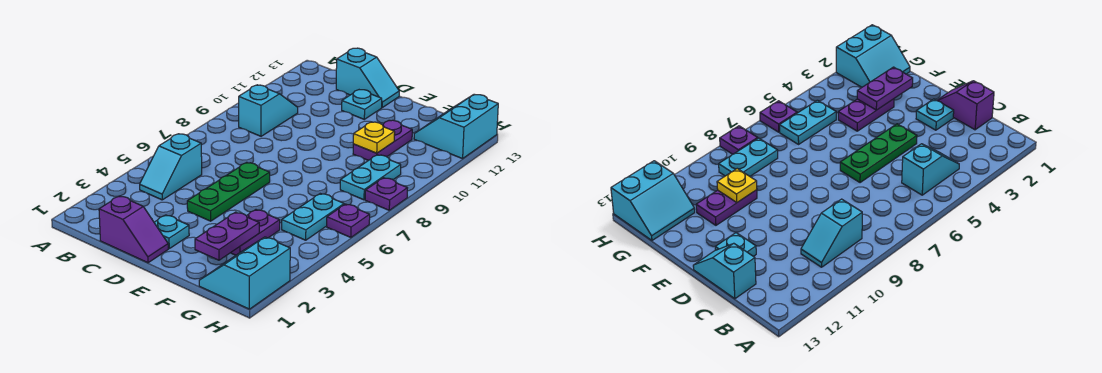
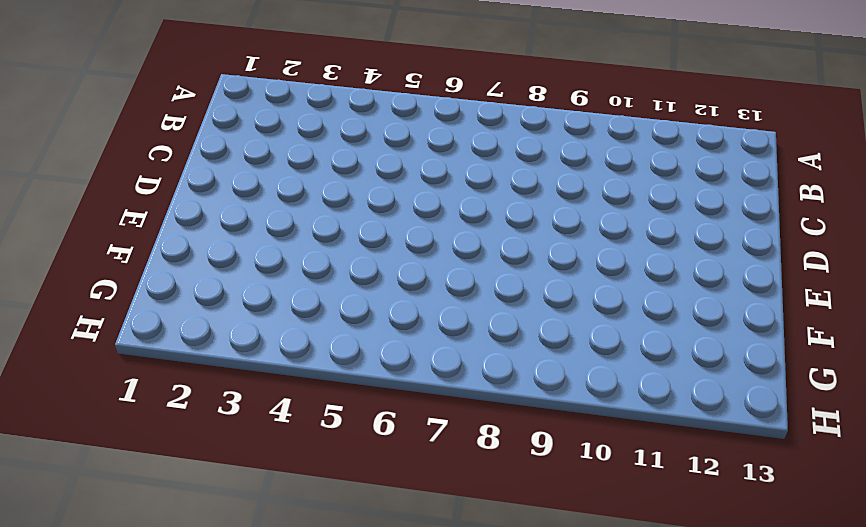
none -> cyan slope B4:B5 level 1 top 5
none -> cyan slope B9:B10 level 1 top 9
none -> purple slope C1:D1 level 1 top C

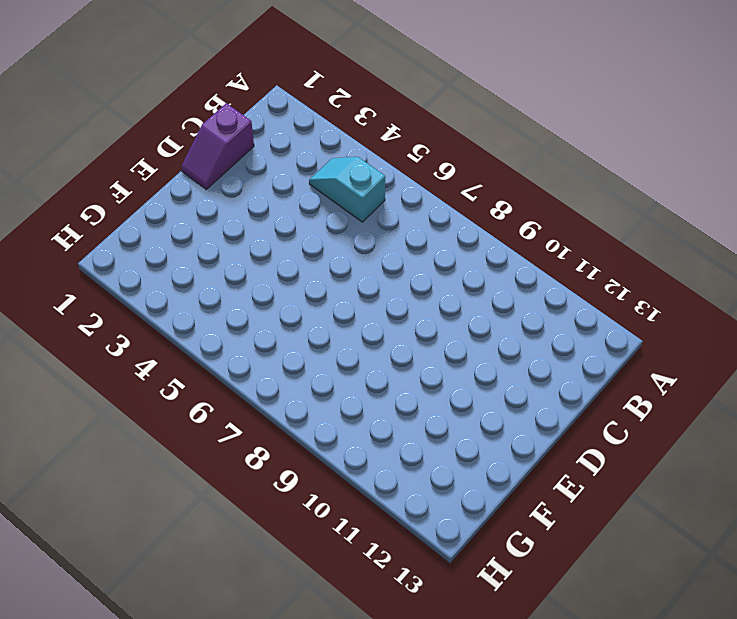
none -> cyan slope B9:B10 level 1 top 9
none -> cyan slope C13:D13 level 1 top C
none -> cyan plate D2 level 1

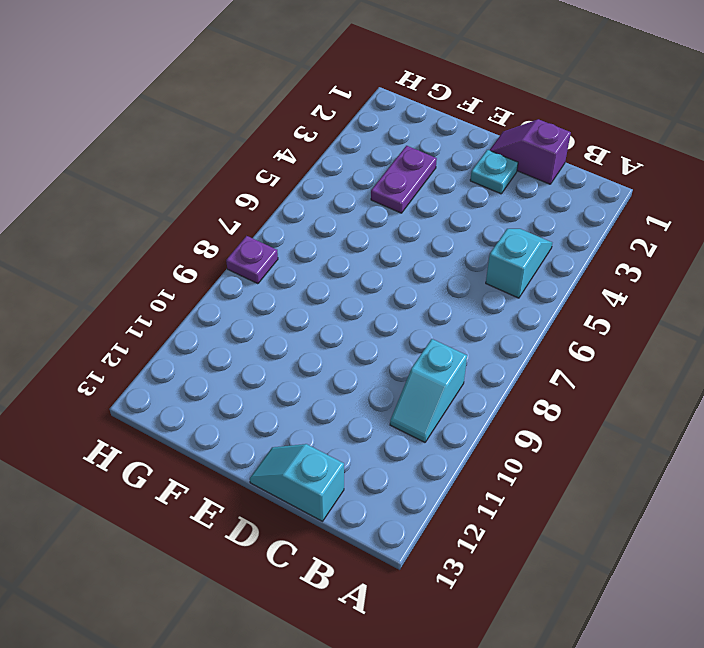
none -> green plate D4:D6 level 1
none -> cyan plate D12 level 1
none -> purple plate F10:F11 level 1

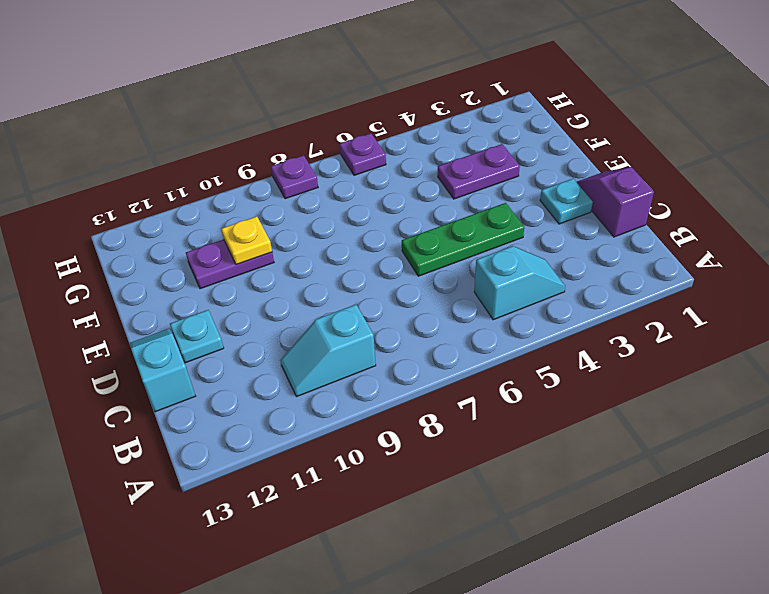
none -> cyan slope G1:H2 level 1 top H
none -> cyan plate G5:G6 level 1
none -> cyan plate G8:G9 level 1

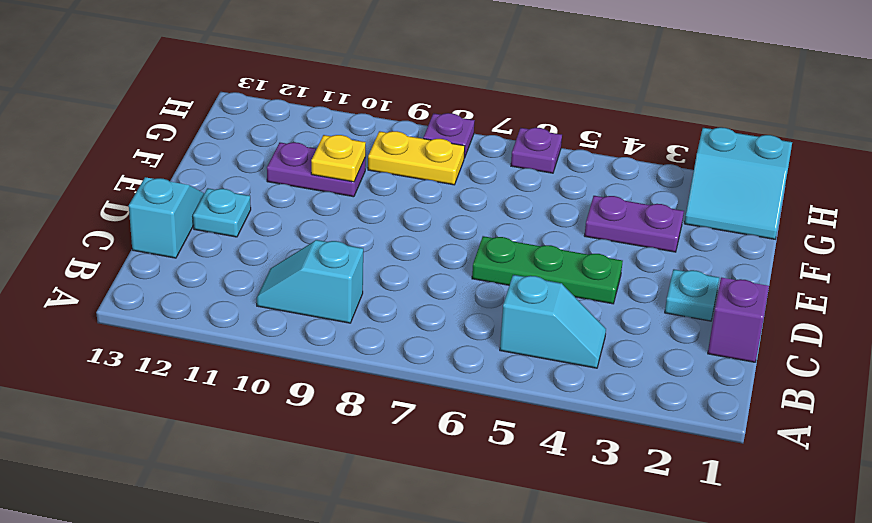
yellow plate G8:G9 level 1 -> cyan plate G8:G9 level 1
none -> cyan plate G5:G6 level 1
none -> cyan slope G12:H13 level 1 top H
none -> purple plate F2:F3 level 2

